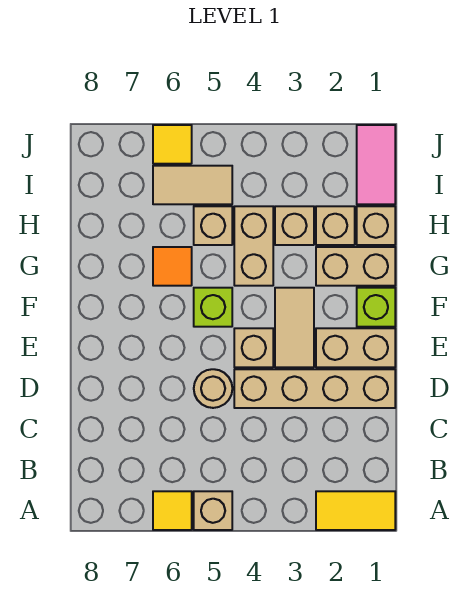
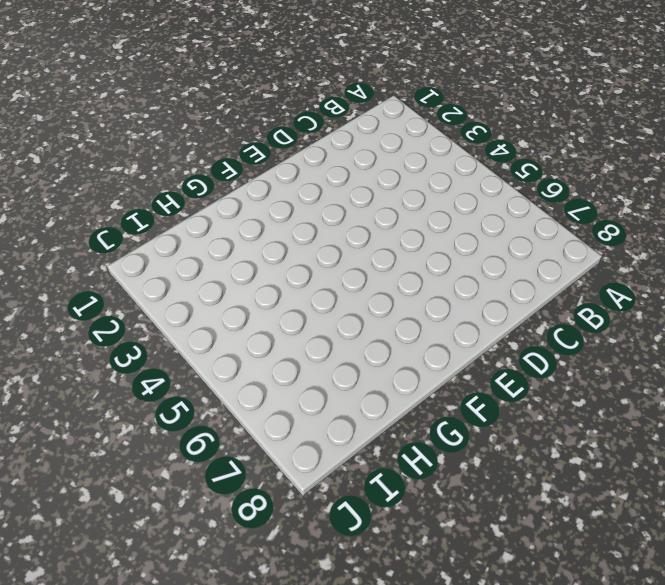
none -> yellow tile A1:A2 level 1
none -> tan brick A5 level 1
none -> yellow tile A6 level 1

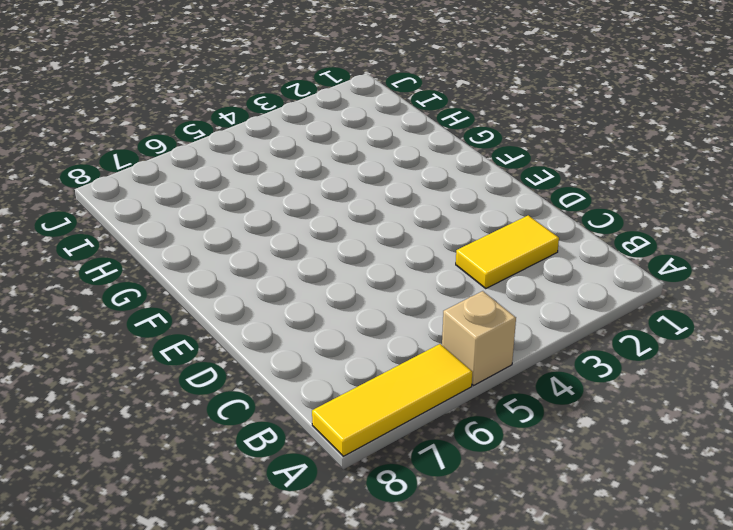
yellow tile A6:A8 level 1 -> yellow tile A6 level 1
yellow tile C2:C3 level 1 -> yellow tile A1:A2 level 1
none -> tan brick D1:D4 level 1
none -> tan round brick D5 level 1
none -> tan brick E1:E2 level 1

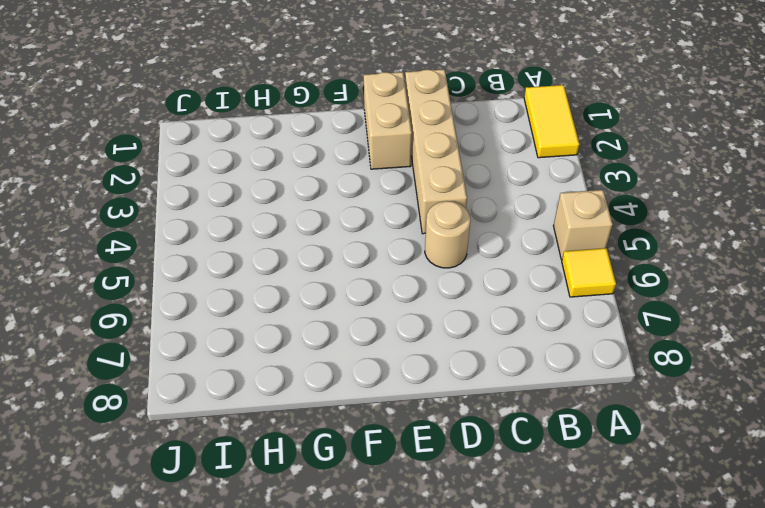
none -> tan tile E3:F3 level 1
none -> tan brick E4 level 1
none -> lime brick F1 level 1

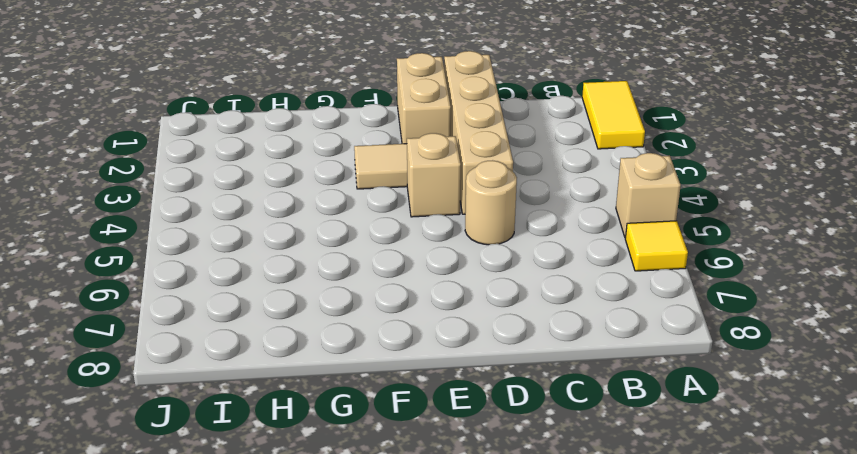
none -> lime brick F1 level 1
none -> lime brick F5 level 1
none -> tan brick G1:G2 level 1

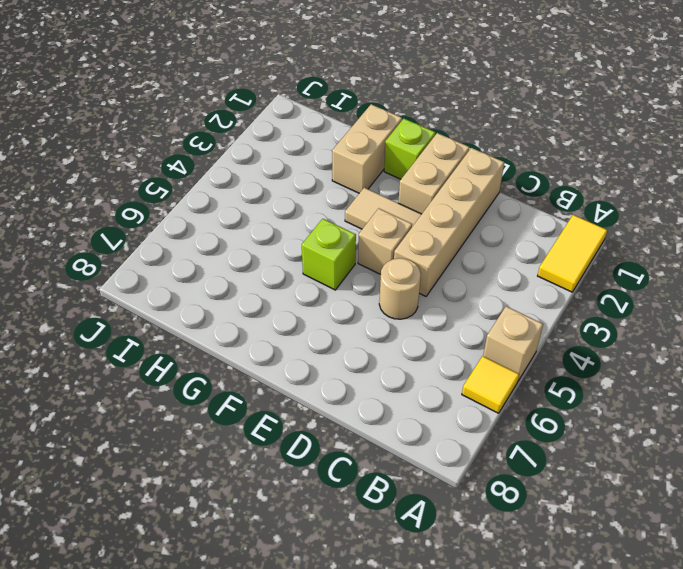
none -> tan brick G4:H4 level 1
none -> orange tile G6 level 1
none -> tan brick H1 level 1

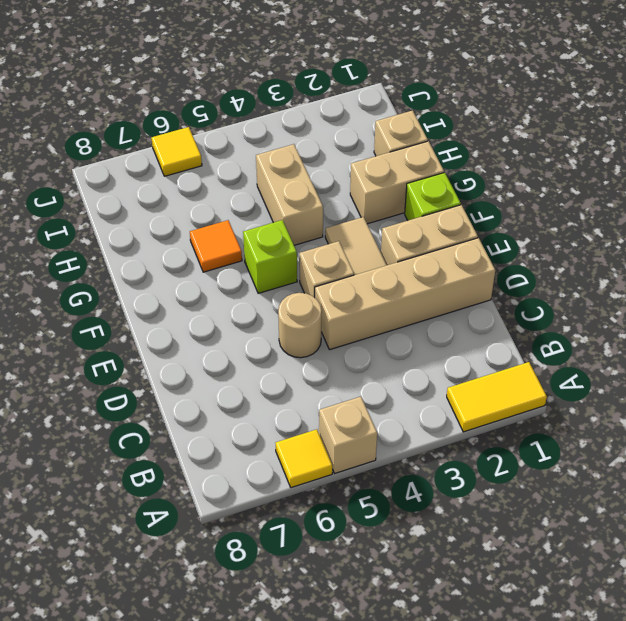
none -> tan brick H2 level 1
none -> tan brick H3 level 1
none -> tan brick H5 level 1

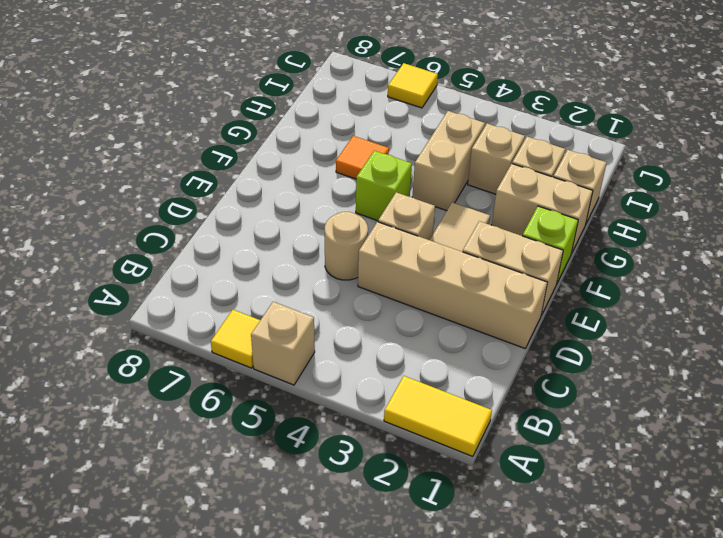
none -> tan brick H5 level 1
none -> pink tile I1:J1 level 1
none -> tan tile I5:I6 level 1

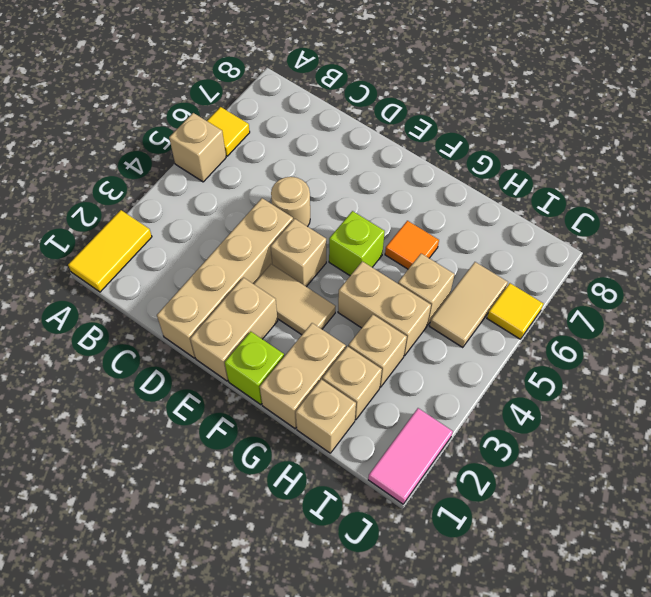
pink tile J1:J2 level 1 -> pink tile I1:J1 level 1

